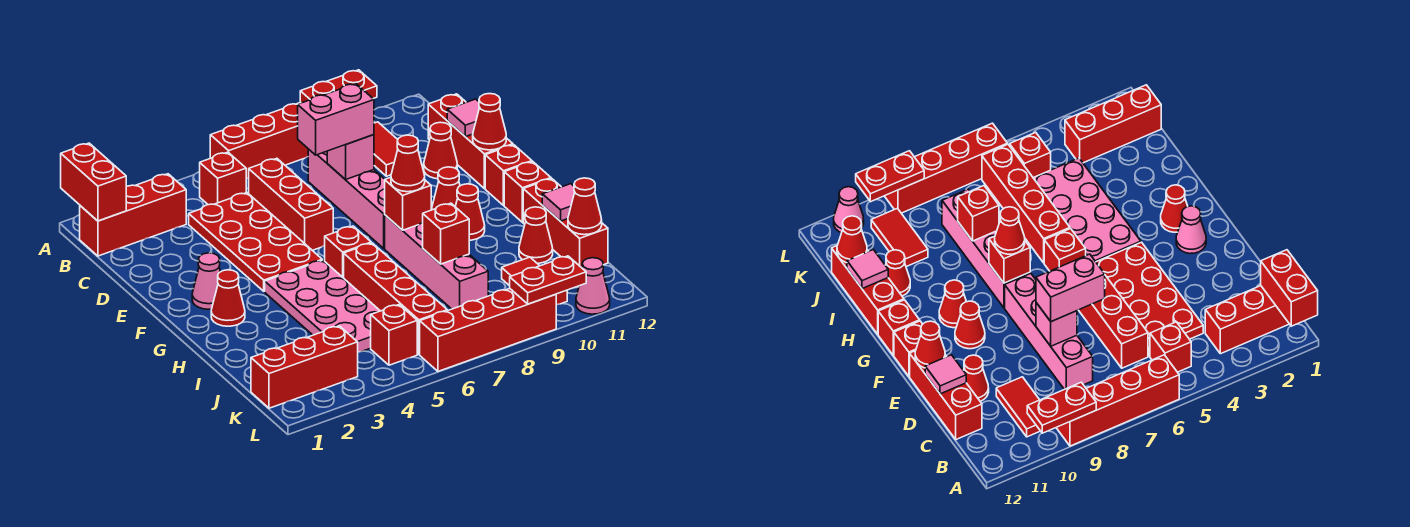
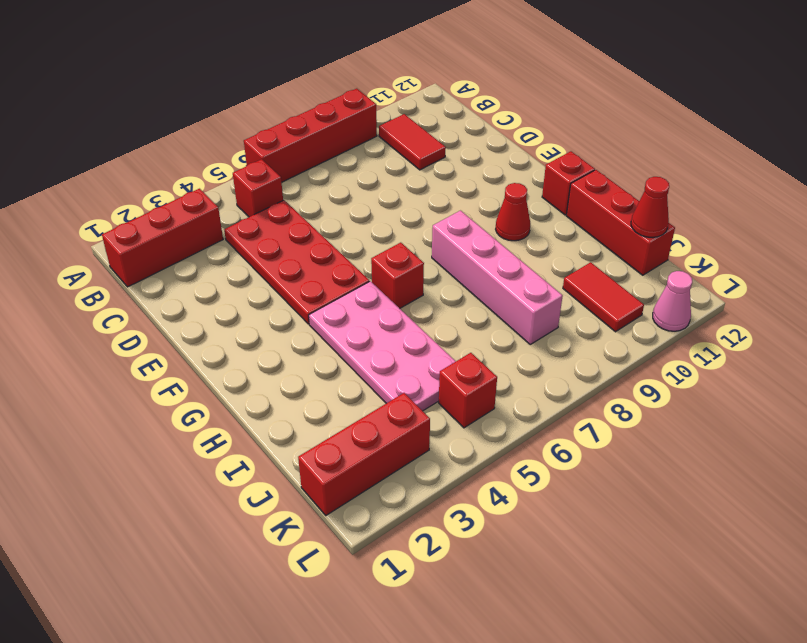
none -> red brick C6:E6 level 1
none -> pink brick C8:F8 level 1
none -> red brick C12:E12 level 1
none -> red cone D11 level 1

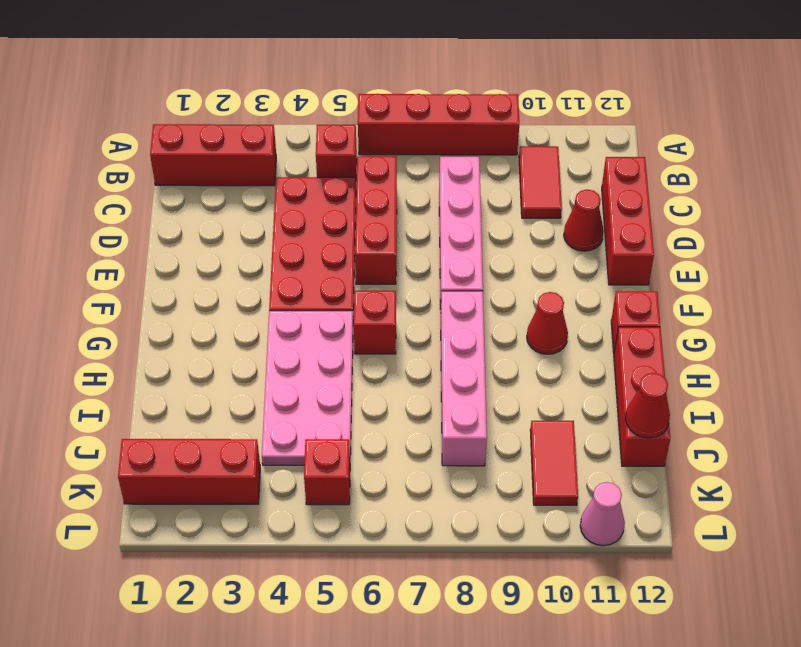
none -> pink cone F2 level 1
none -> red cone F10 level 1
none -> red brick F12 level 1
none -> red cone G2 level 1

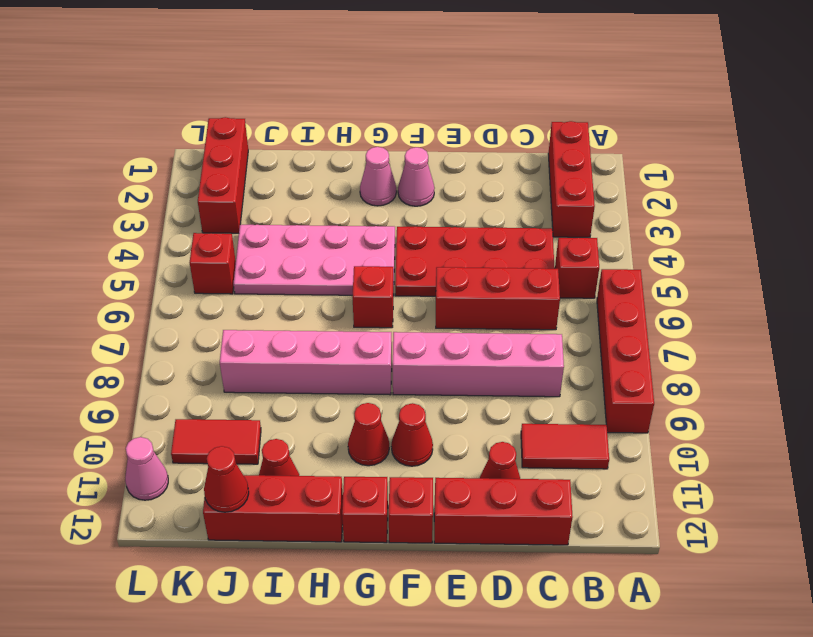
pink cone G2 level 1 -> red cone G2 level 1
none -> red brick H6:K6 level 1
none -> red brick L6:L9 level 1
none -> red brick A1:B1 level 2
none -> red plate A9:A10 level 2

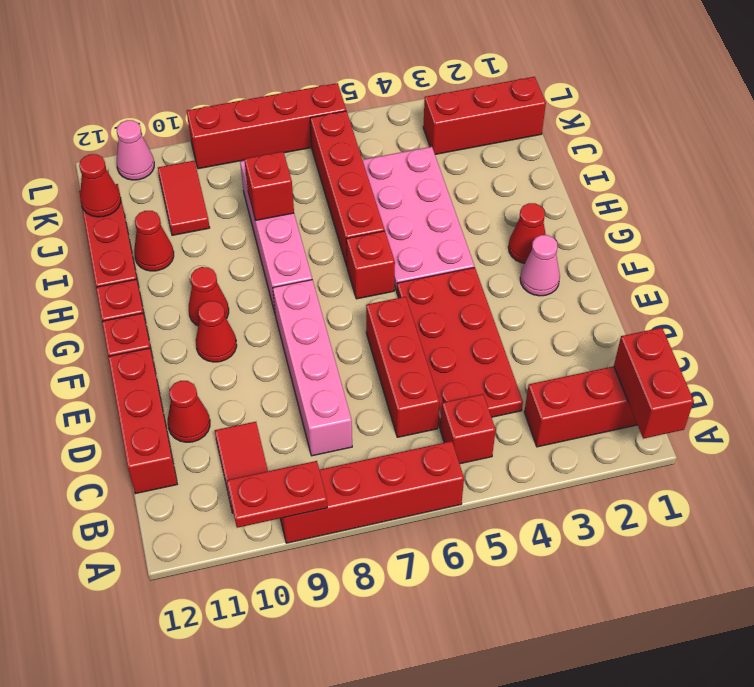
none -> red brick K5 level 1
none -> pink brick D8 level 2
none -> pink tile D12 level 2
none -> red cone E12 level 2

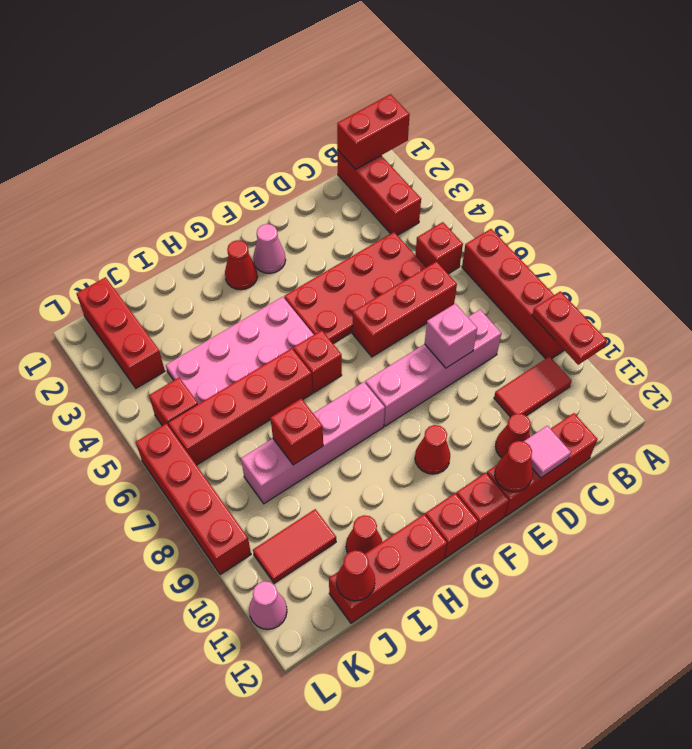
none -> red cone G10 level 1
none -> red brick G8 level 2
none -> pink tile I12 level 2
none -> red plate L9:L10 level 2

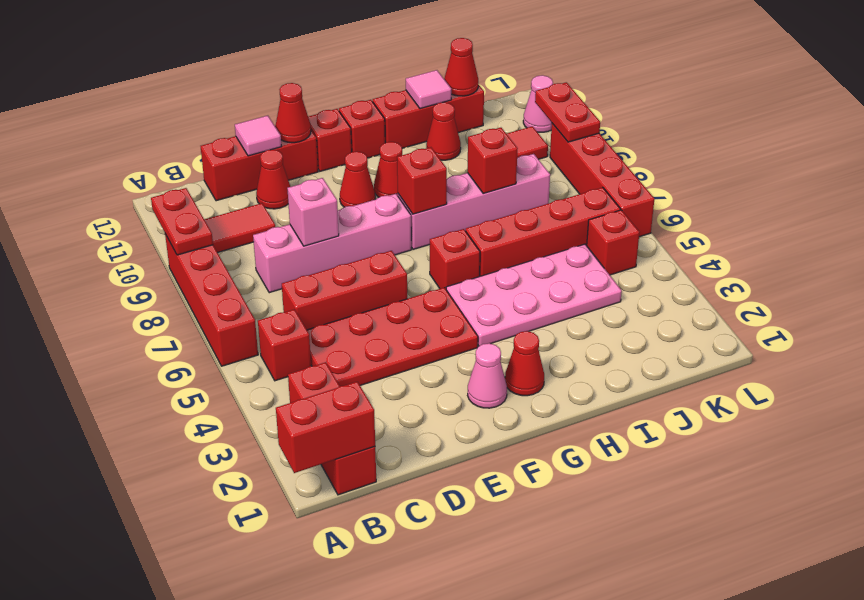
none -> red brick K1:K3 level 1
none -> pink brick D7:D8 level 3
none -> red cone G8 level 3

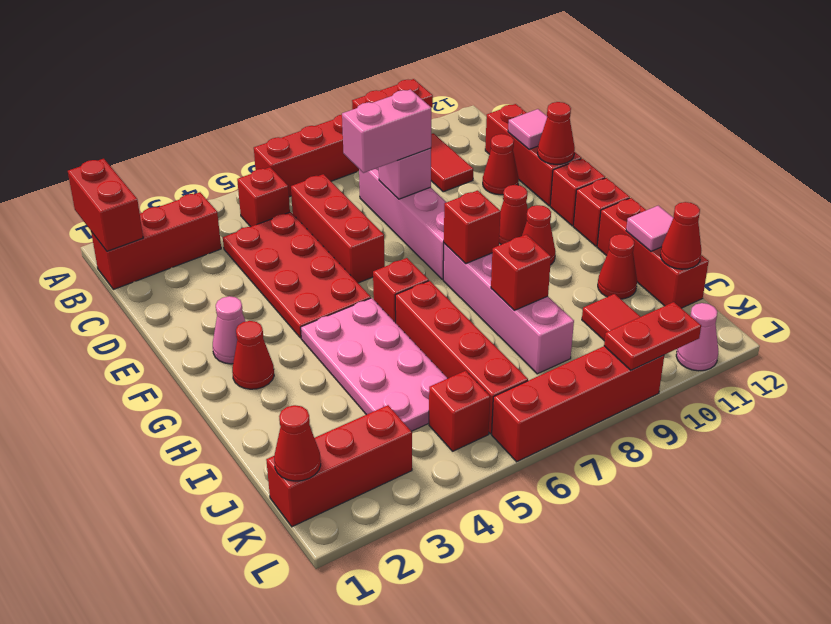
red cone K1 level 2 -> red cone G8 level 3

